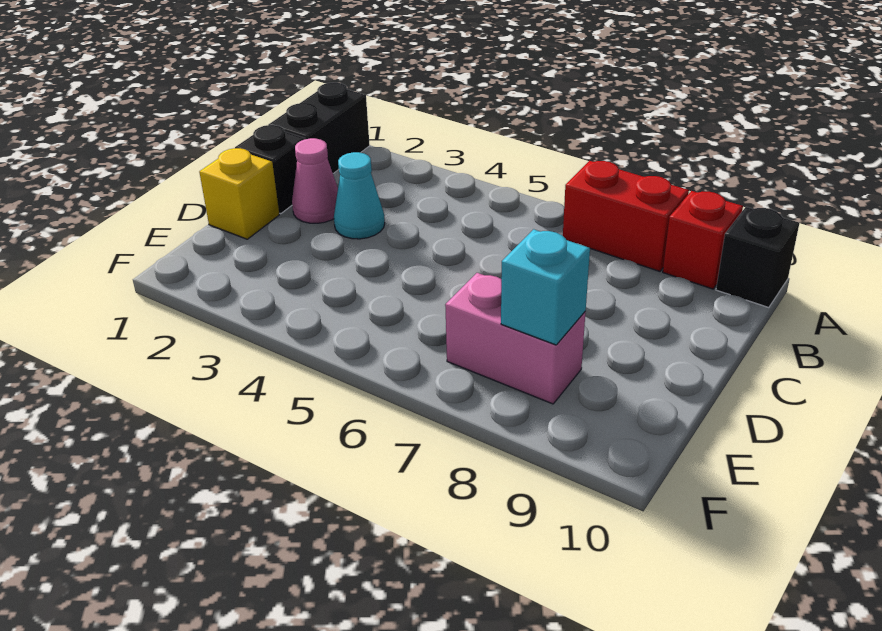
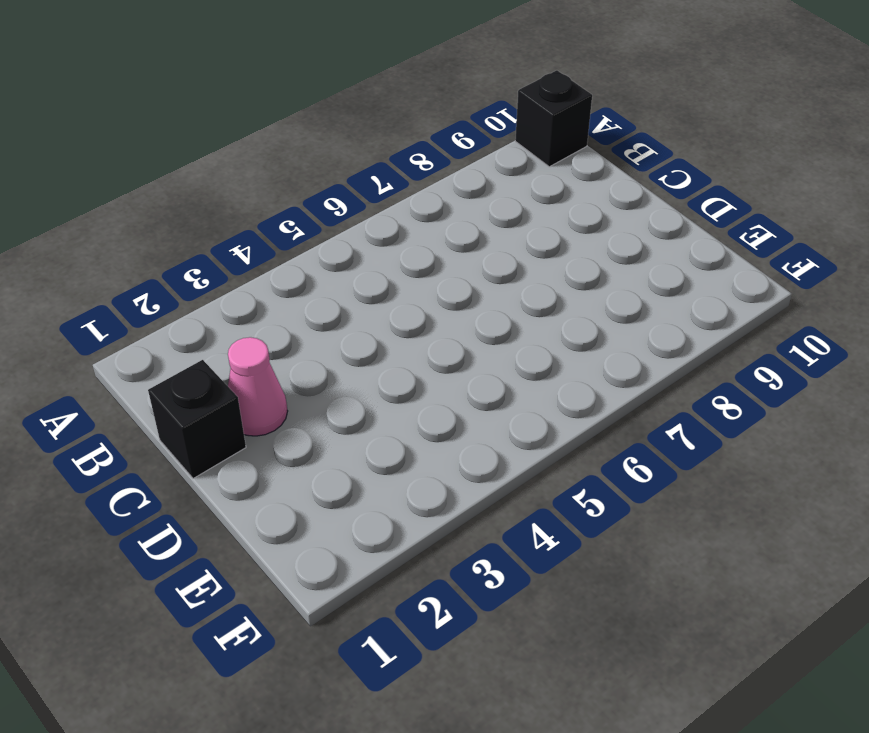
none -> black brick A1:B1 level 1
none -> red brick A7:A8 level 1

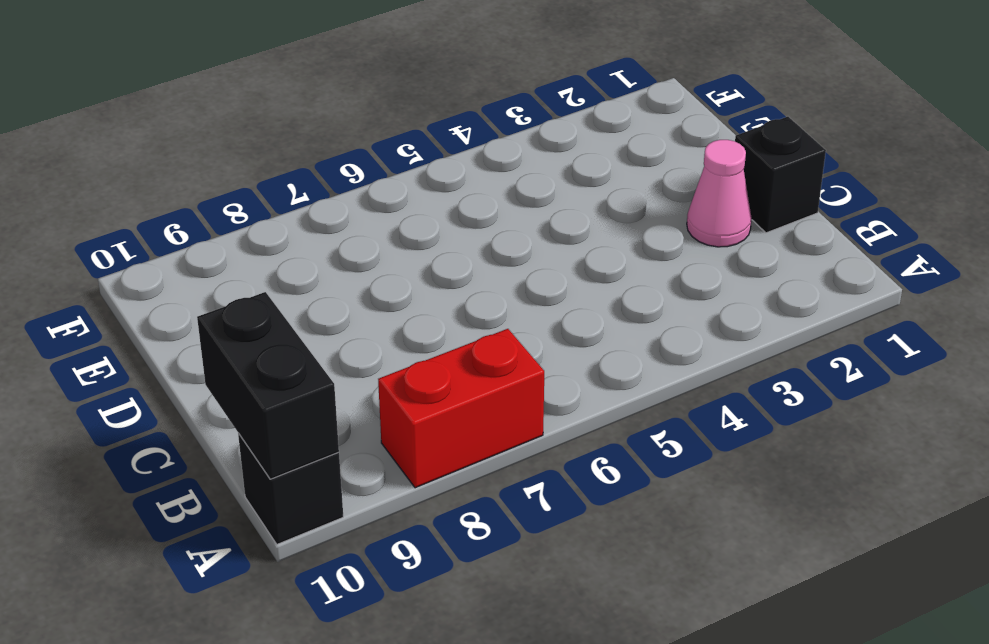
black brick A10:B10 level 2 -> black brick A1:B1 level 1
none -> red brick A9 level 1
none -> cyan cone C3 level 1

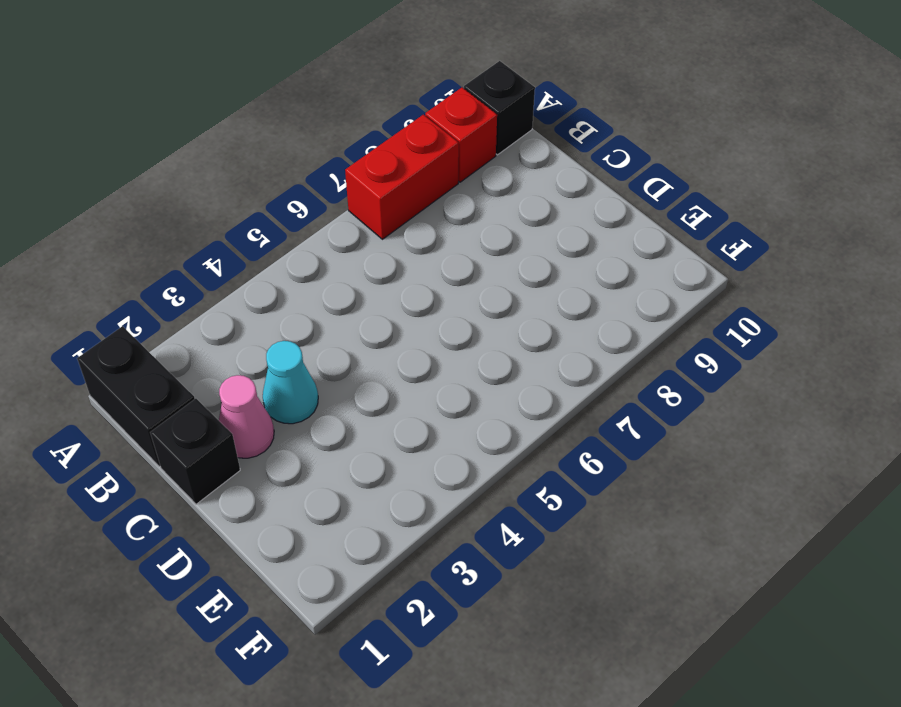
none -> yellow brick D1 level 1
none -> pink brick E7:E8 level 1

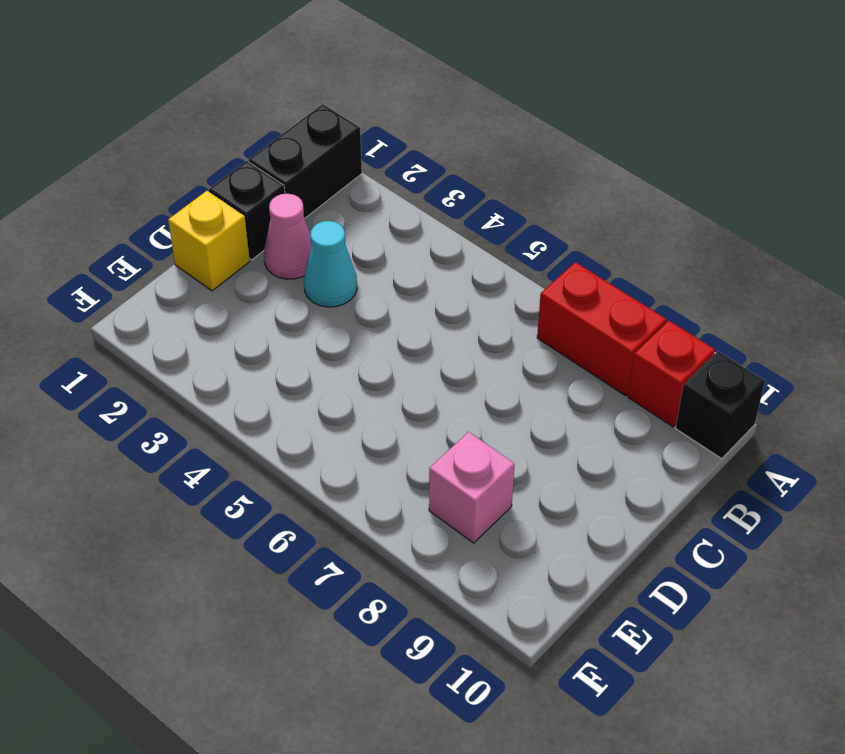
pink brick E8 level 1 -> pink brick E7:E8 level 1
none -> cyan brick E8 level 2

